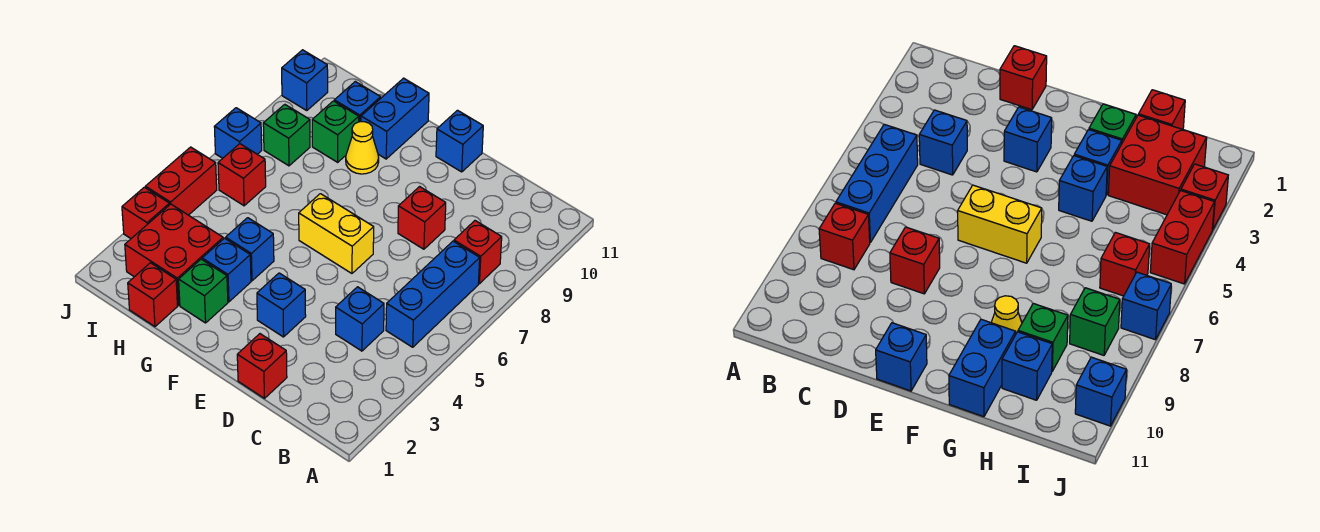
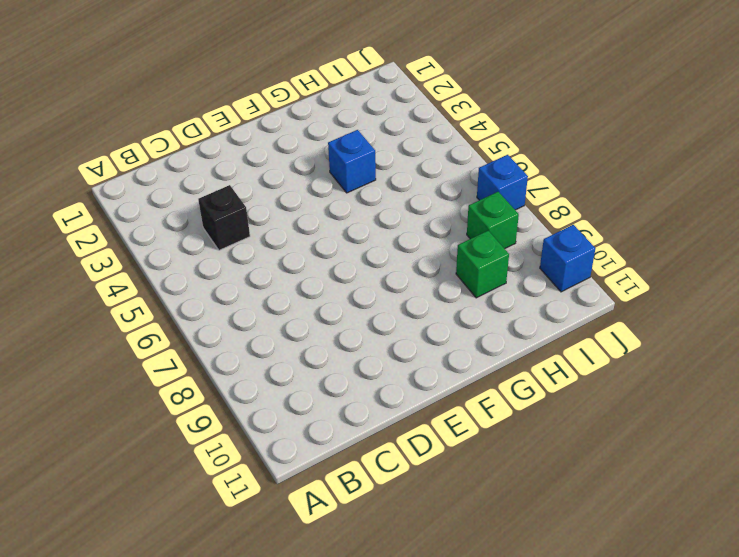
black brick C4 level 1 -> blue brick C4 level 1
none -> blue brick B5:B7 level 1
none -> red brick B8 level 1
none -> red brick D1 level 1

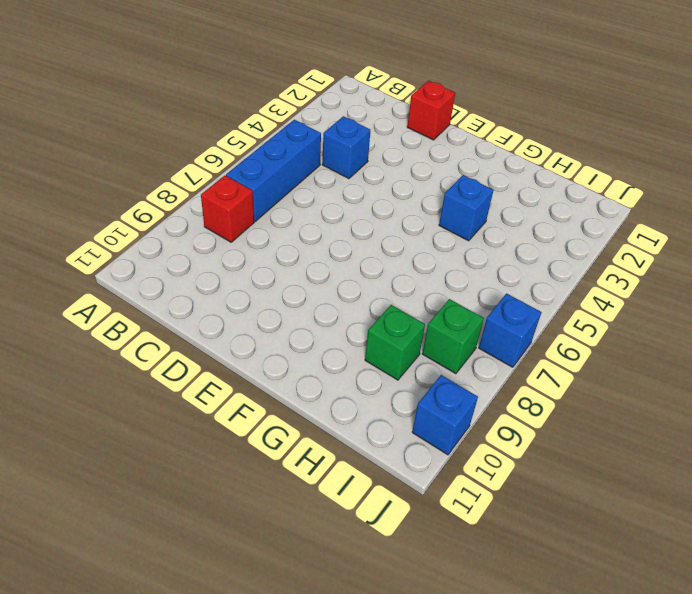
none -> red brick D8 level 1
none -> blue brick E3 level 1
none -> yellow brick E6:F6 level 1

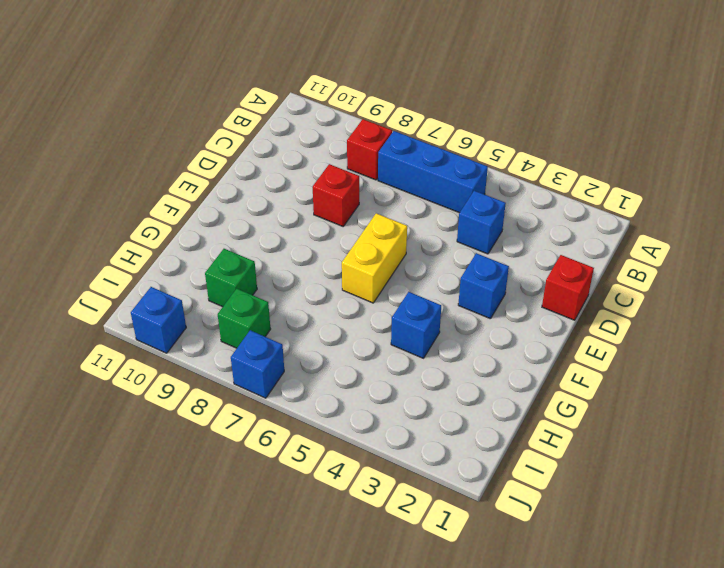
none -> blue brick E11 level 1
none -> green brick G2 level 1
none -> blue brick G3 level 1

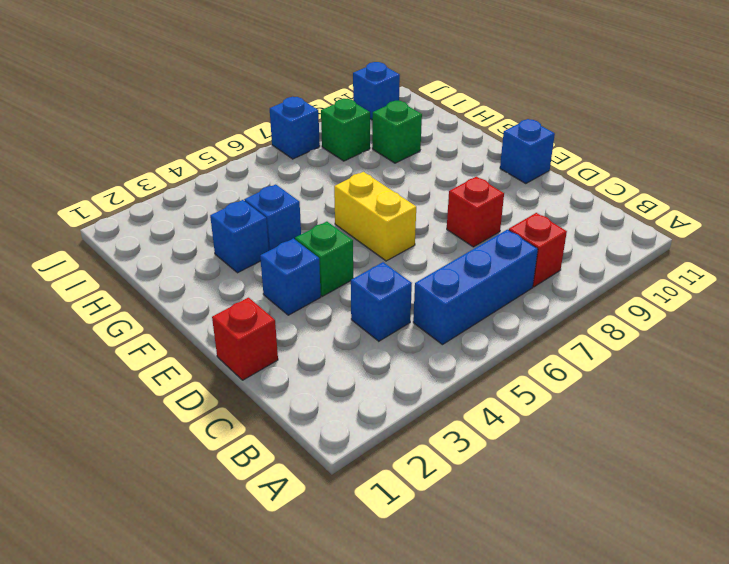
green brick E4 level 1 -> green brick G2 level 1
none -> yellow cone G9 level 1
none -> blue brick G10:G11 level 1
none -> red brick H1 level 1

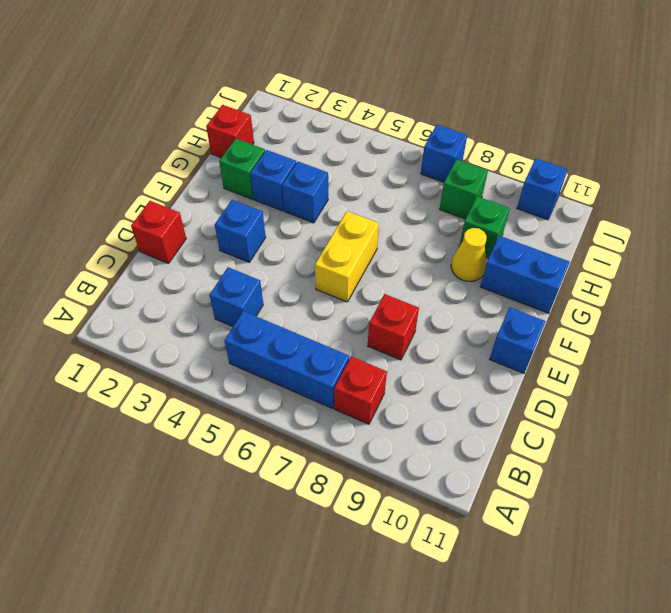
none -> red brick H2:I3 level 1
none -> blue brick H10 level 1
none -> red brick I6 level 1

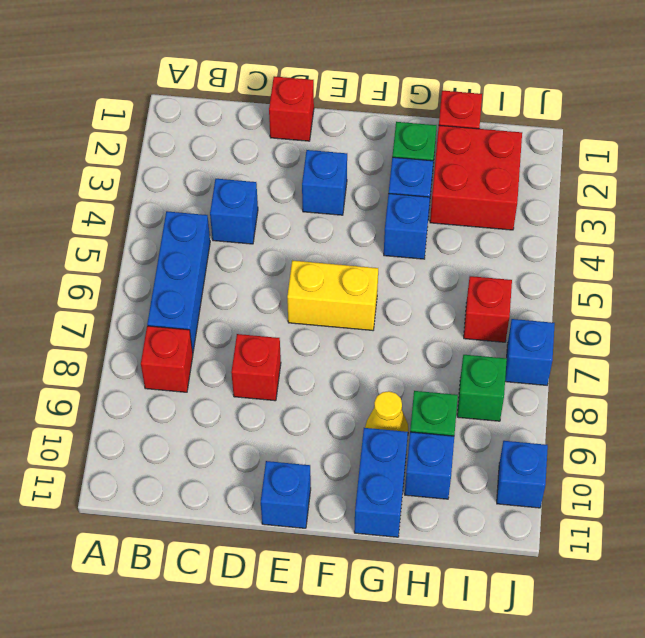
none -> red brick J3 level 1
none -> red brick J4:J5 level 1

